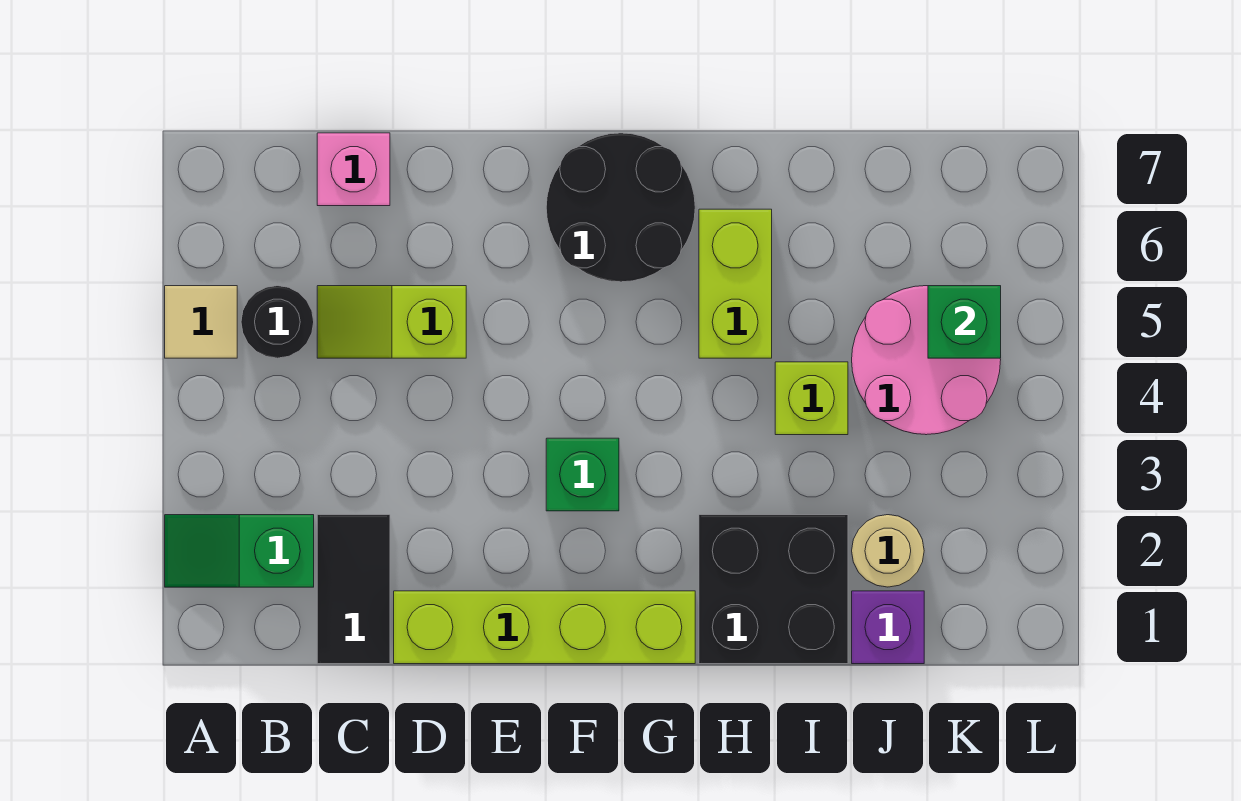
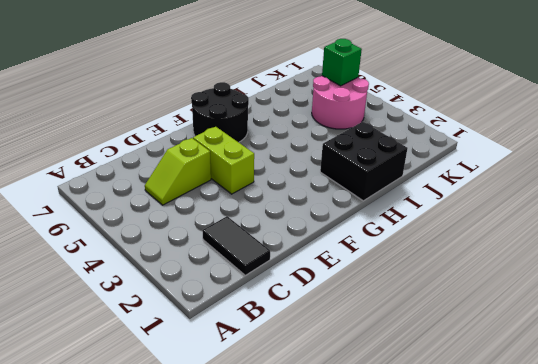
lime brick E4:E5 level 1 -> lime brick H5:H6 level 1
none -> green slope A2:B2 level 1 top B
none -> tan tile A5 level 1
none -> black round brick B5 level 1

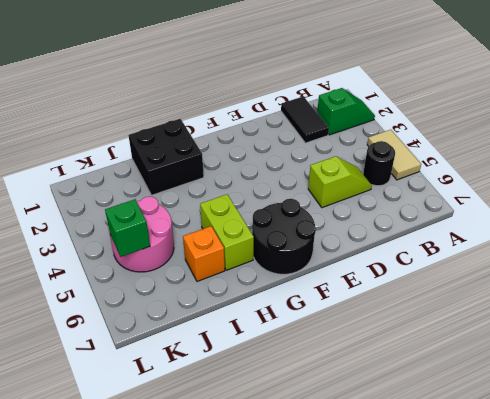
tan tile A4:A5 level 1 -> tan tile A5 level 1
orange brick I6 level 1 -> none
none -> pink brick C7 level 1
none -> lime brick D1:G1 level 1
none -> green brick F3 level 1

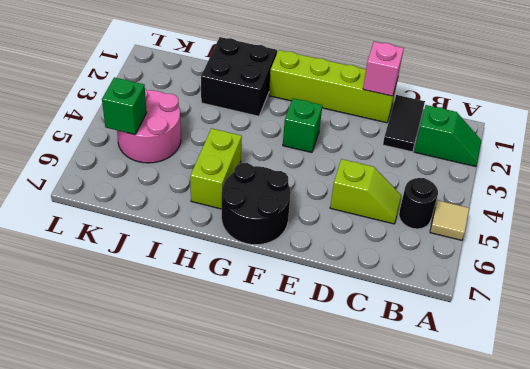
pink brick D1 level 2 -> pink brick C7 level 1
none -> lime brick I4 level 1
none -> purple brick J1 level 1
none -> tan round brick J2 level 1

